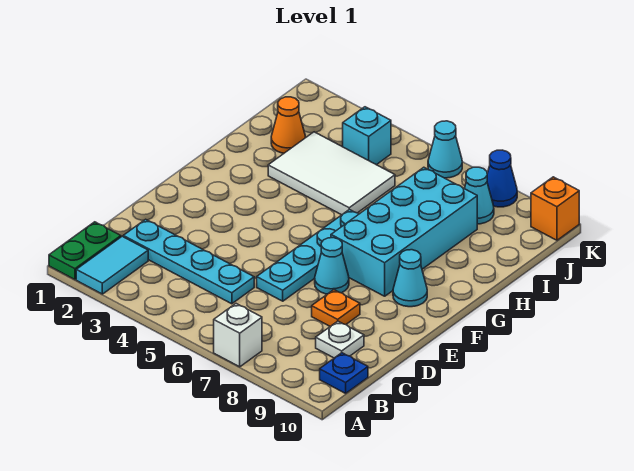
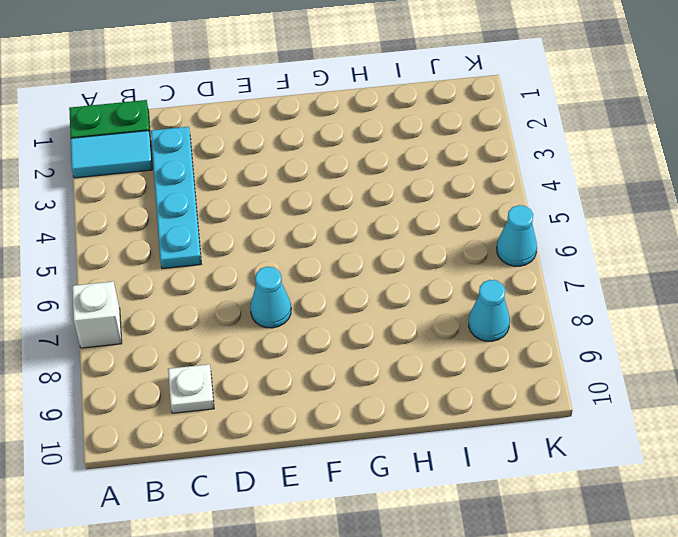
none -> blue plate B10 level 1
none -> cyan plate D6:G6 level 1
none -> orange plate D8 level 1

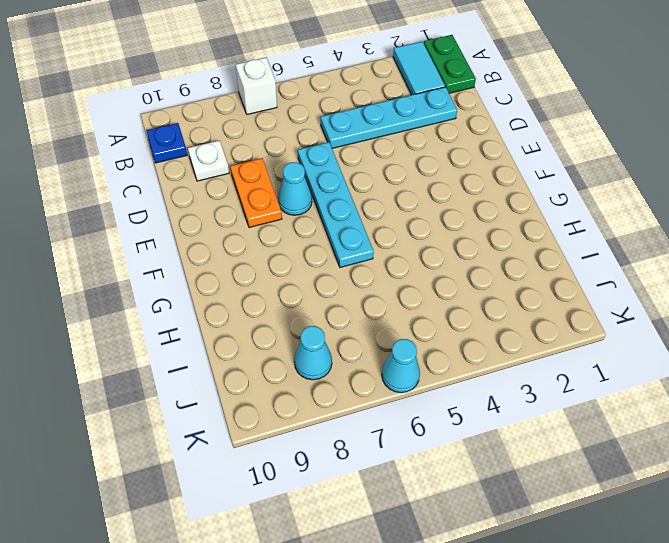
orange plate D8:E8 level 1 -> orange plate D8 level 1
none -> cyan brick F7:I8 level 1
none -> cyan cone F9 level 1
none -> white tile H3:I5 level 1

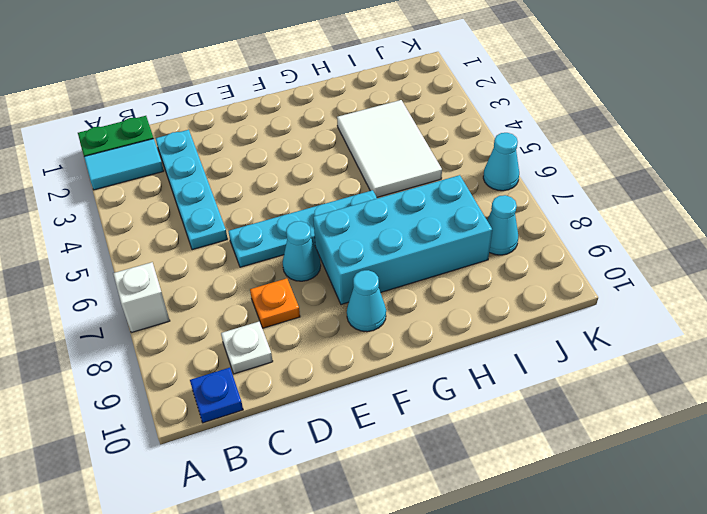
none -> orange cone I2 level 1
none -> cyan brick J4 level 1
none -> blue cone K8 level 1

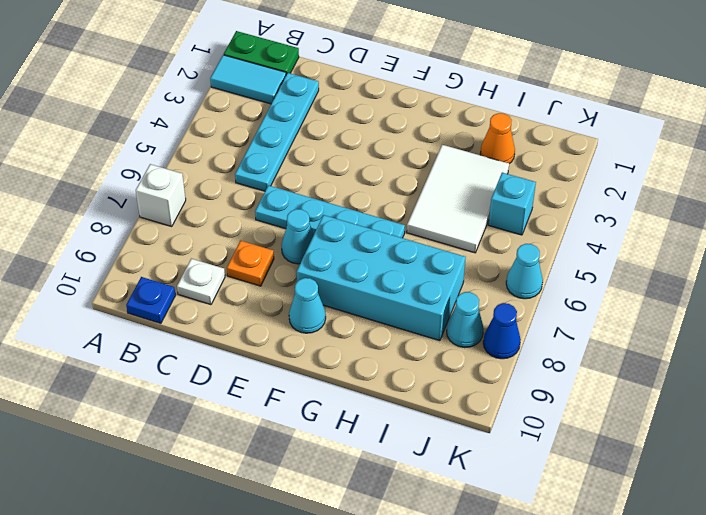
none -> orange brick K10 level 1

